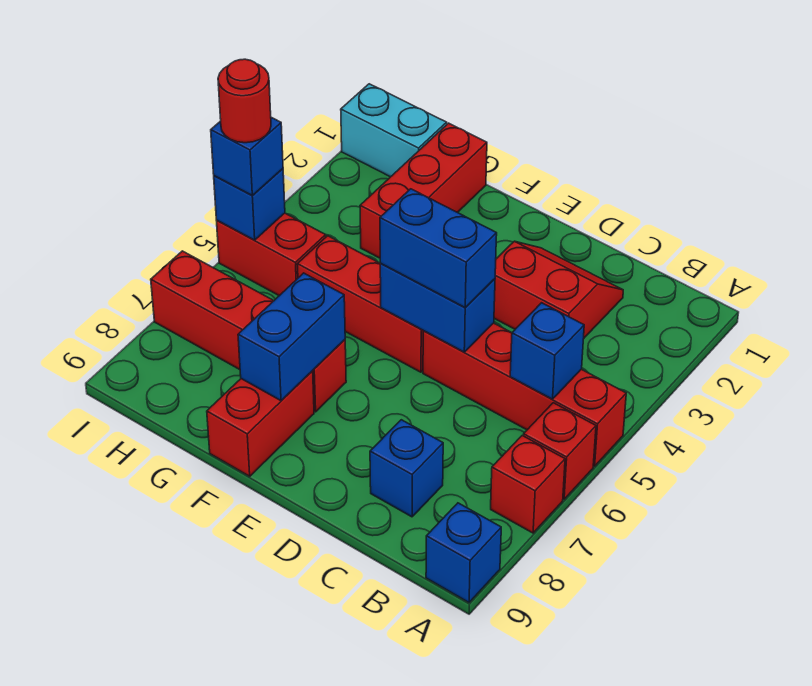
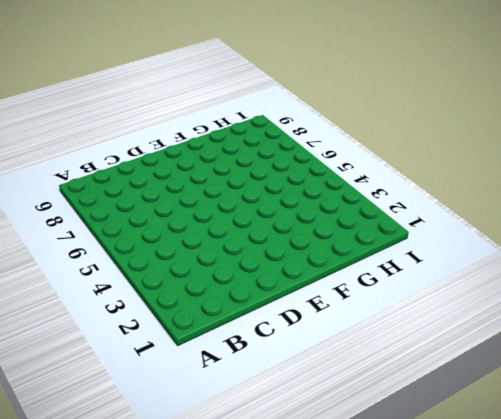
none -> red brick A5:D5 level 1
none -> red brick A6 level 1
none -> red brick A7 level 1

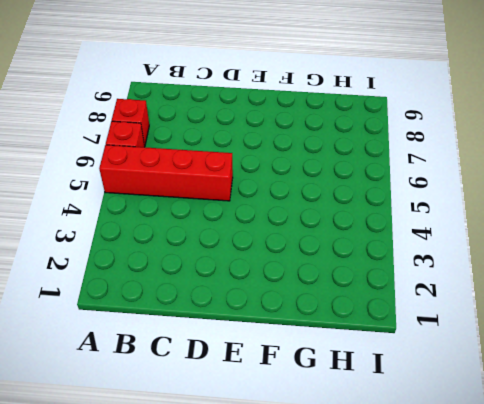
none -> blue brick A9 level 1
none -> red slope C2:D3 level 1 top 3
none -> blue brick C8 level 1

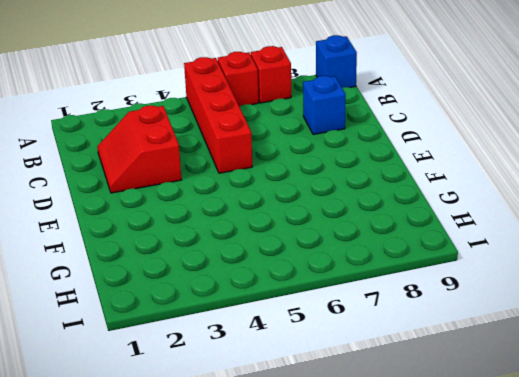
none -> red brick E5:G5 level 1
none -> red brick F7:I7 level 1
none -> red brick F8:F9 level 1

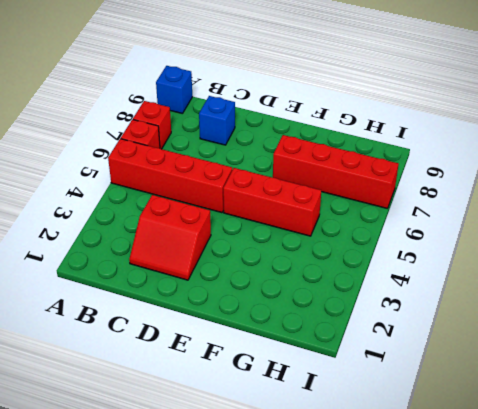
none -> red brick F8:F9 level 1
none -> red brick G1:G3 level 1
none -> cyan brick H1:I1 level 1

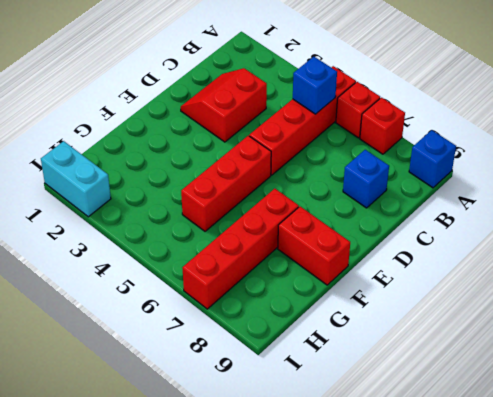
cyan brick I1:I2 level 1 -> cyan brick H1:I1 level 1
none -> red brick G1:G3 level 1
none -> red brick H5:I5 level 1
none -> blue brick D5:E5 level 2

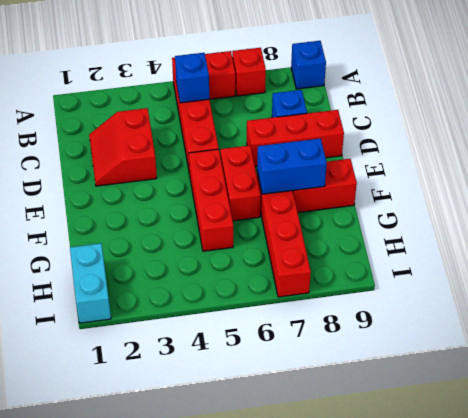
red brick D7:D9 level 1 -> red brick G1:G3 level 1
red brick E6:F6 level 1 -> red brick H5:I5 level 1
none -> blue brick D5:E5 level 2
none -> blue brick I5 level 2
none -> blue brick D5:E5 level 3

